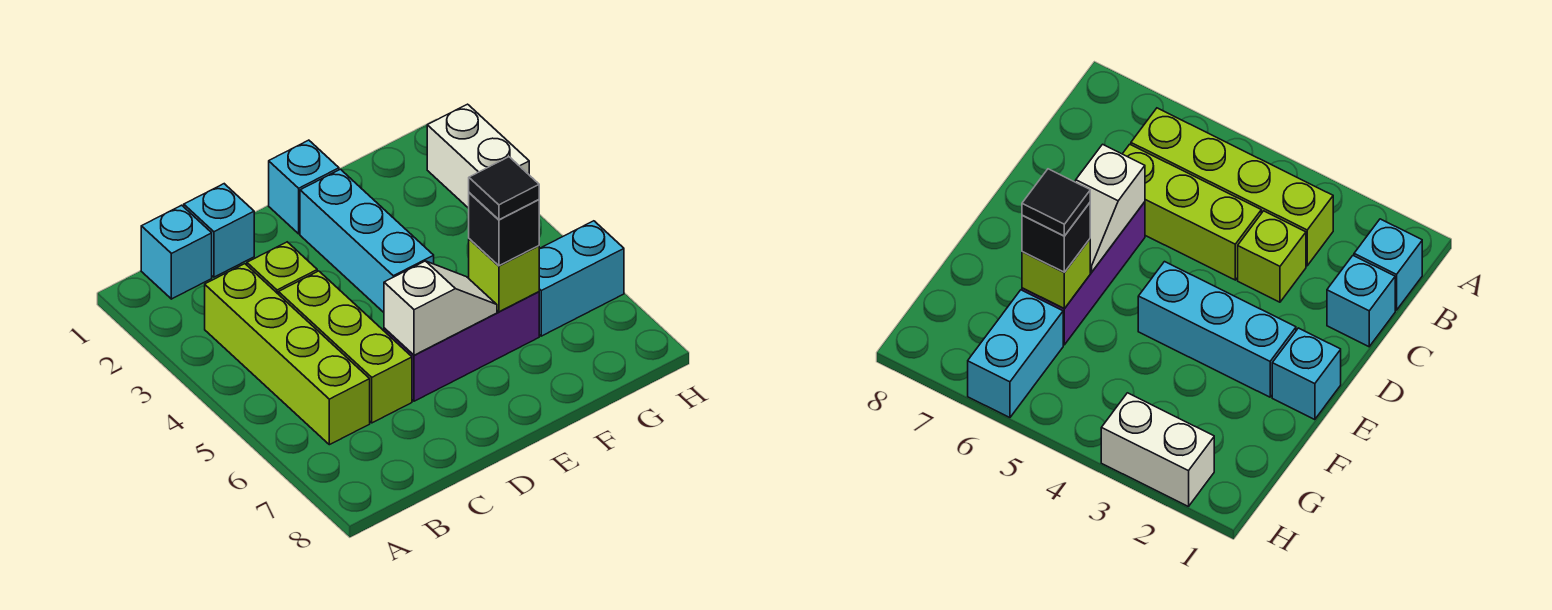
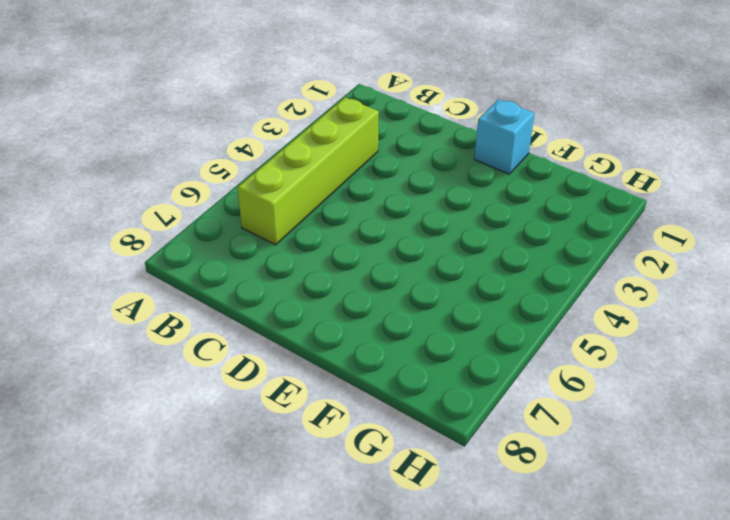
none -> cyan brick B1 level 1
none -> cyan brick C1 level 1
none -> lime brick C3 level 1

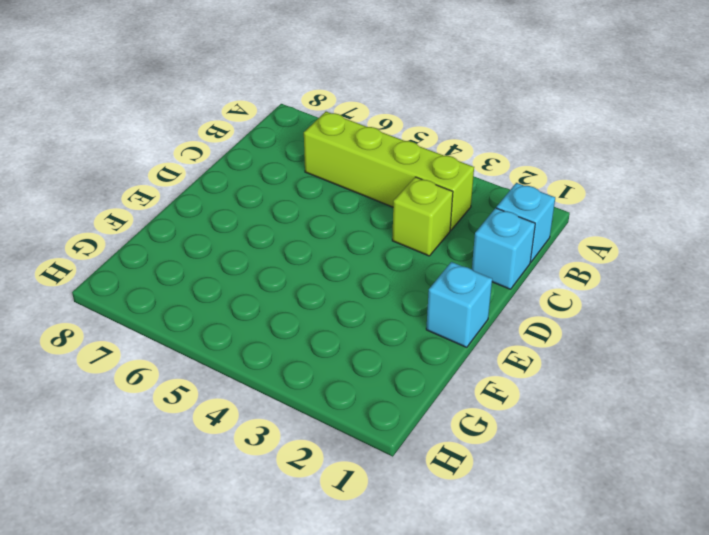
none -> lime brick C4:C6 level 1
none -> purple brick D6:F6 level 1
none -> cyan brick E2:E4 level 1

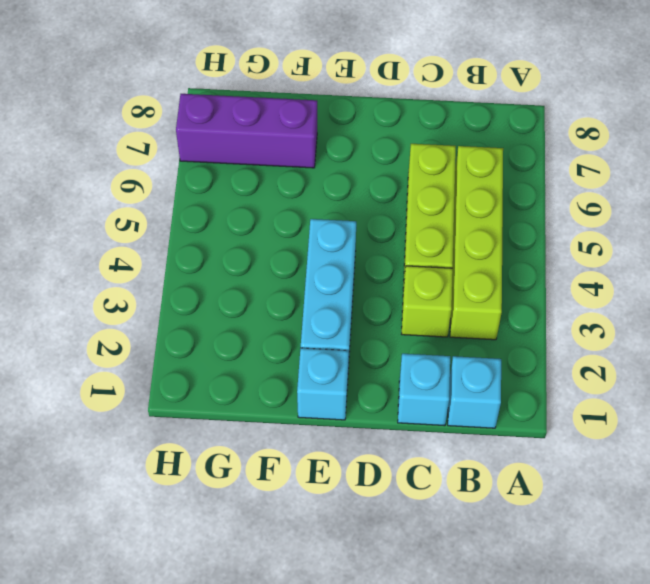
purple brick F7:H7 level 1 -> purple brick D6:F6 level 1
none -> cyan brick G6:H6 level 1
none -> white brick H2:H3 level 1
none -> white slope D6:E6 level 2 top D

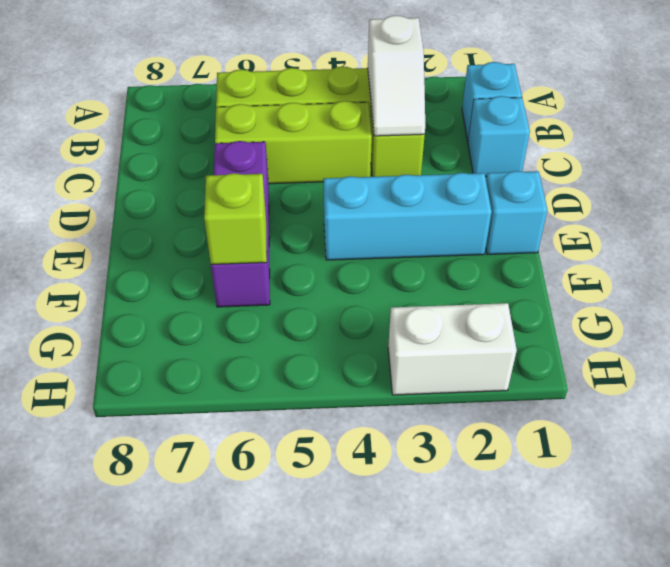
white slope B3:C3 level 2 top B -> white slope D6:E6 level 2 top D
none -> cyan brick G6:H6 level 1
none -> black brick F6 level 3
none -> black tile F6 level 4

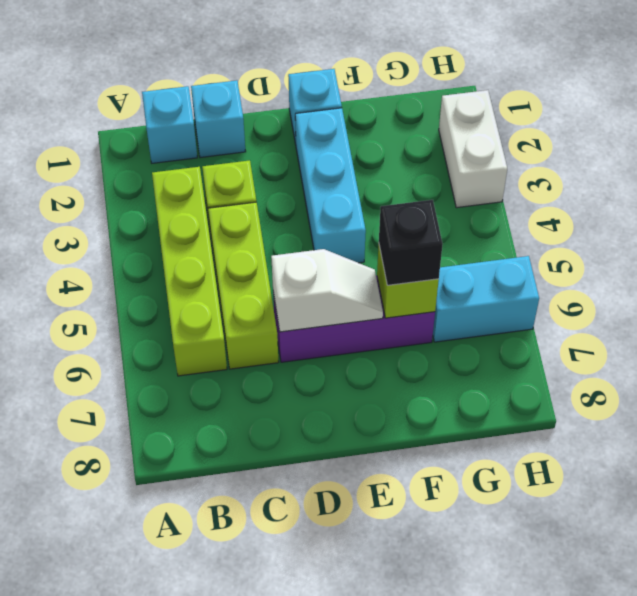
none -> black tile F6 level 4

